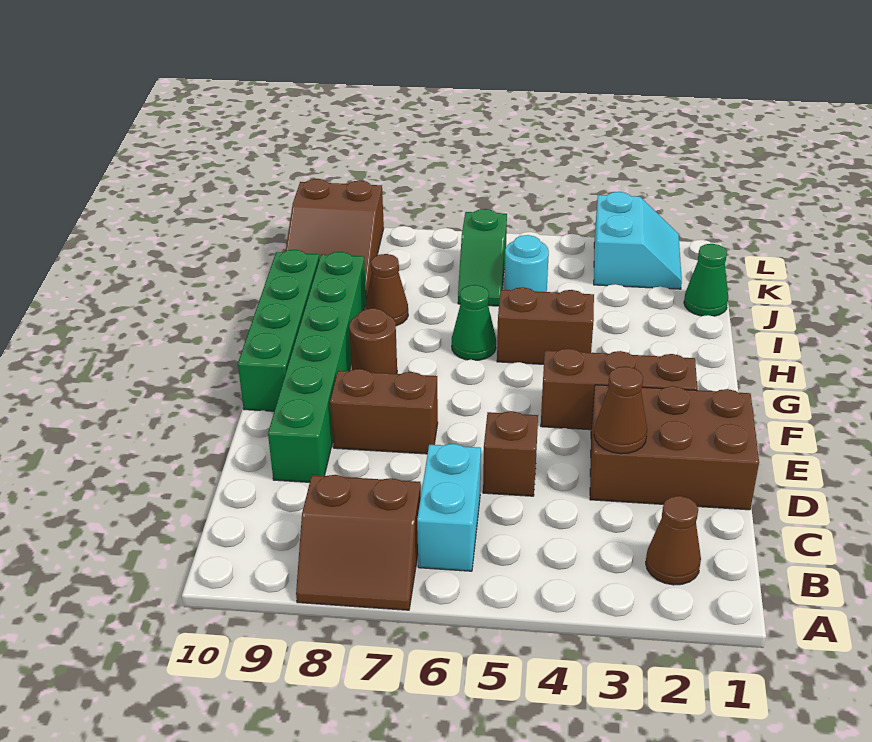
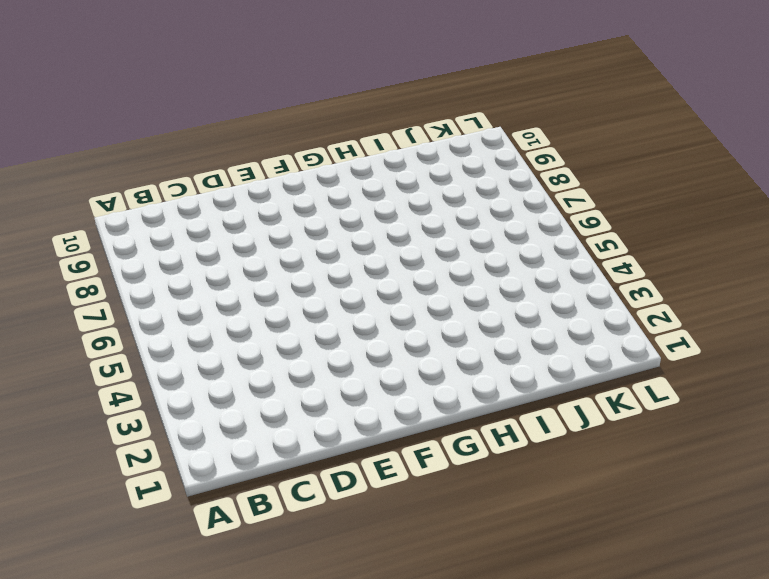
none -> brown slope A7:B8 level 1 top B
none -> brown cone B2 level 1
none -> cyan brick B6:C6 level 1

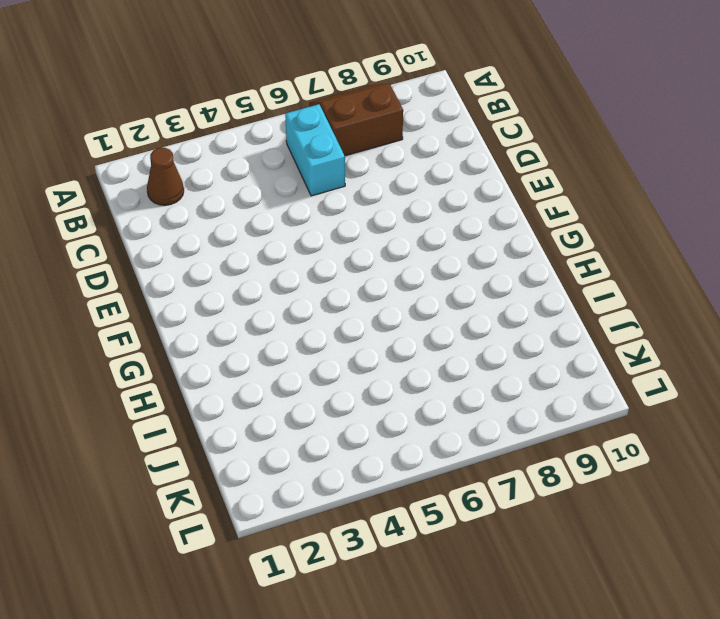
none -> brown brick D1:E3 level 1
none -> brown brick D5 level 1
none -> green brick D9:I9 level 1

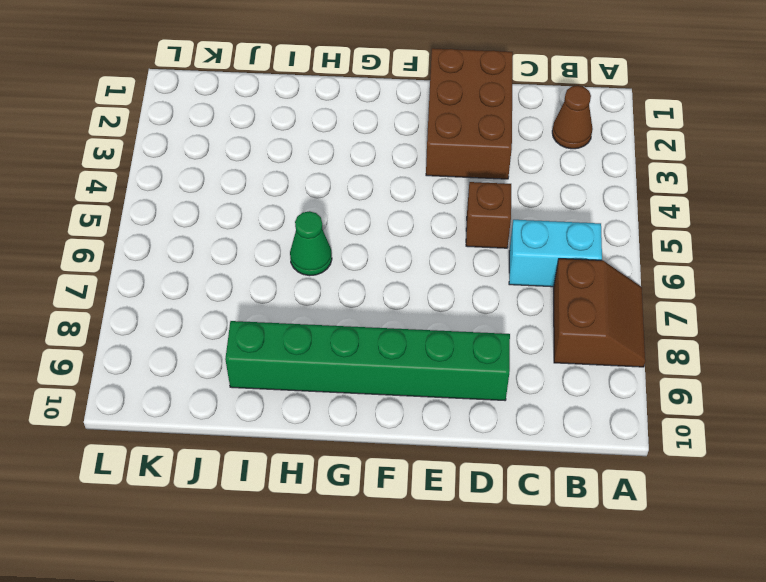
none -> brown brick E7:E8 level 1
none -> brown brick F2:F4 level 1
none -> green brick F10:I10 level 1

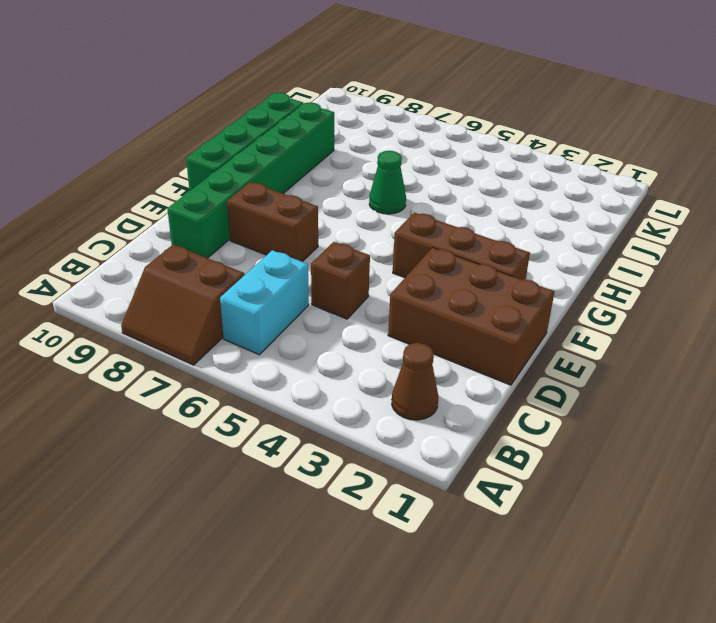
none -> brown round brick G8 level 1
none -> brown brick H4:H5 level 1
none -> brown cone I8 level 1

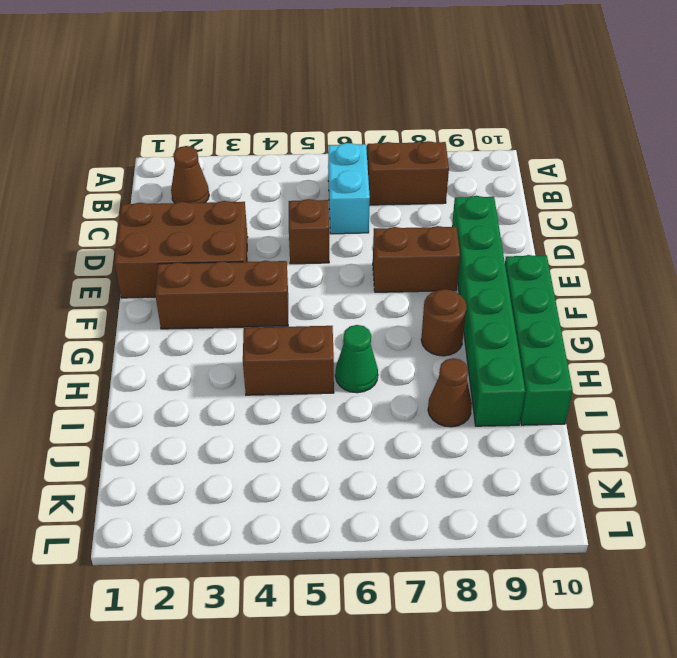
none -> green cone J1 level 1
none -> cyan round brick J5 level 1
none -> green slope J6:K6 level 1 top K

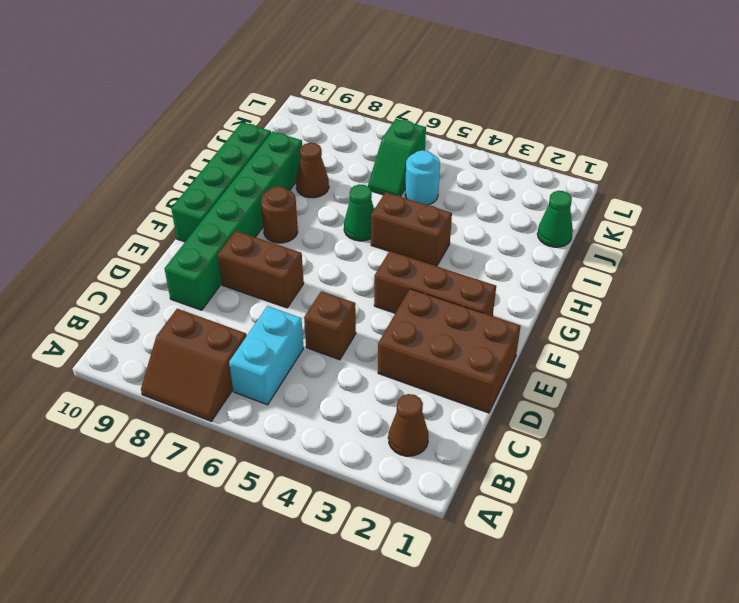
none -> brown slope J9:L10 level 1 top L
none -> cyan slope K2:L3 level 1 top 3
none -> brown cone D3 level 2

